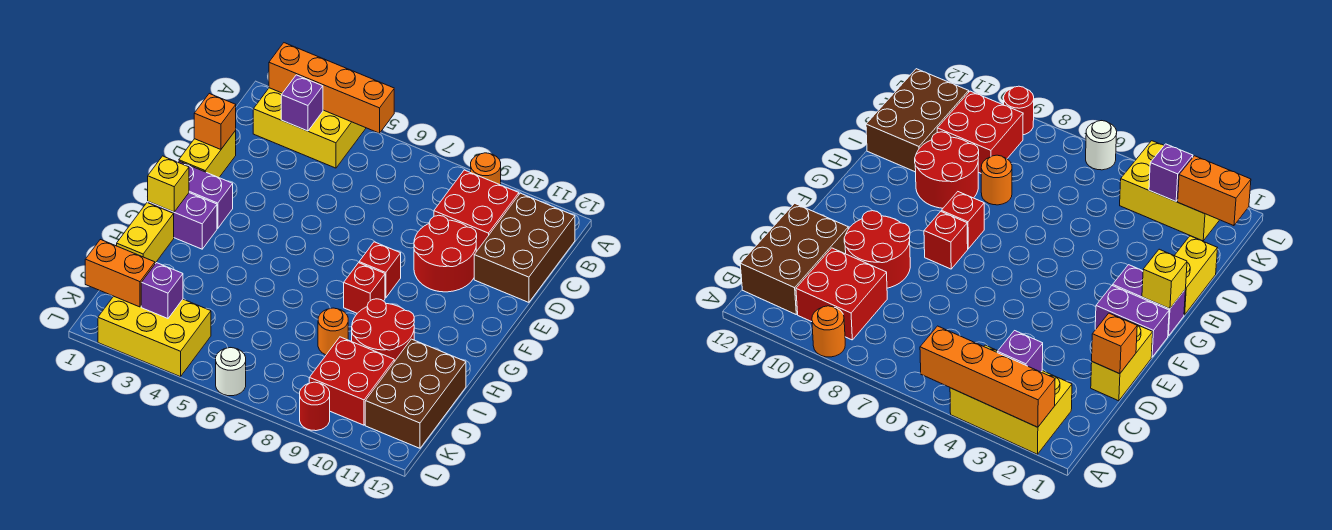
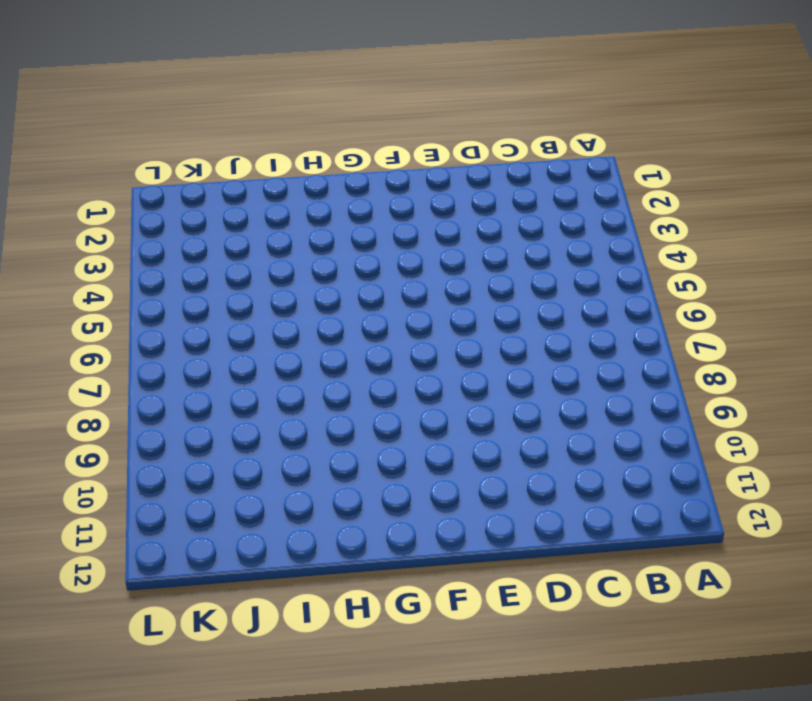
none -> yellow brick A2:B4 level 1
none -> orange round brick A9 level 1
none -> red brick B9:C10 level 1

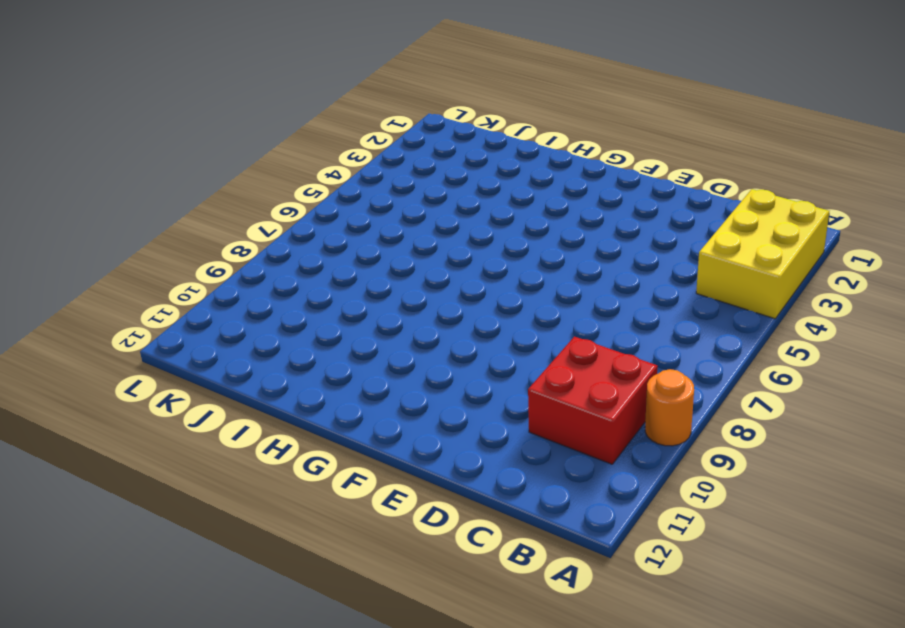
none -> brown brick B11:D12 level 1
none -> yellow brick D1:E1 level 1
none -> red round brick D9:E10 level 1

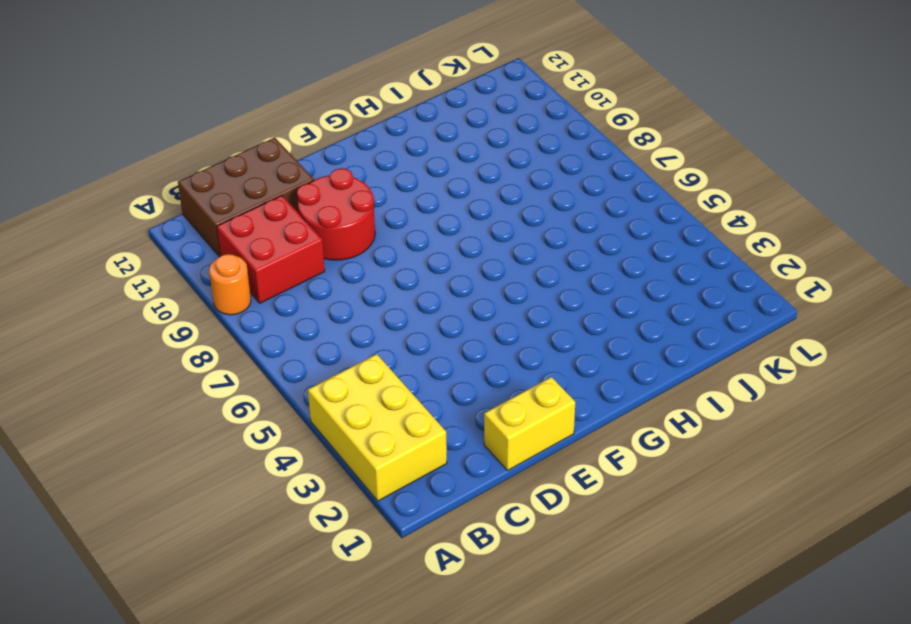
none -> purple brick F1:F2 level 1
none -> red brick F8 level 1
none -> purple brick G1:G2 level 1

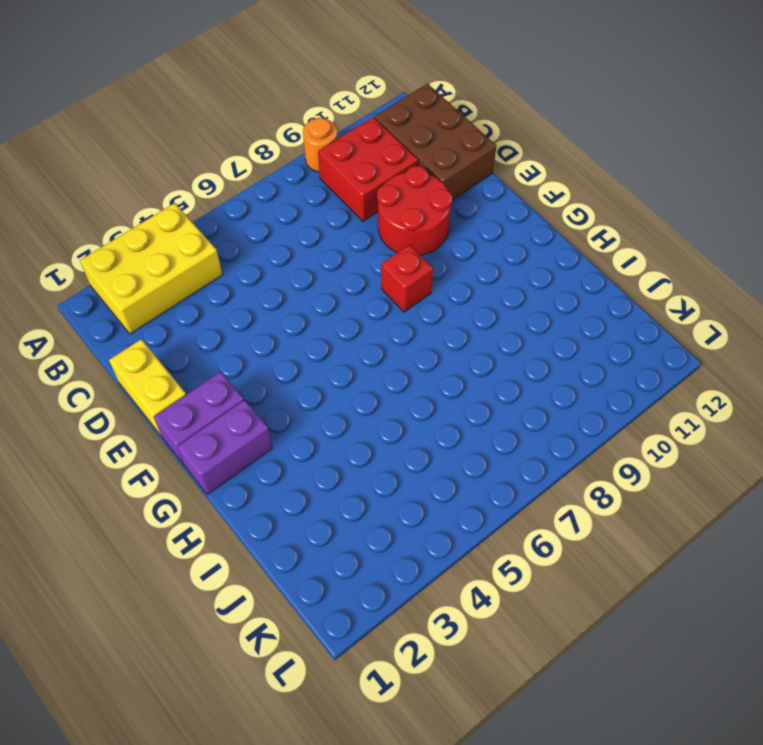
none -> red brick G8 level 1
none -> yellow brick H1:I1 level 1
none -> red round brick H9:I10 level 1

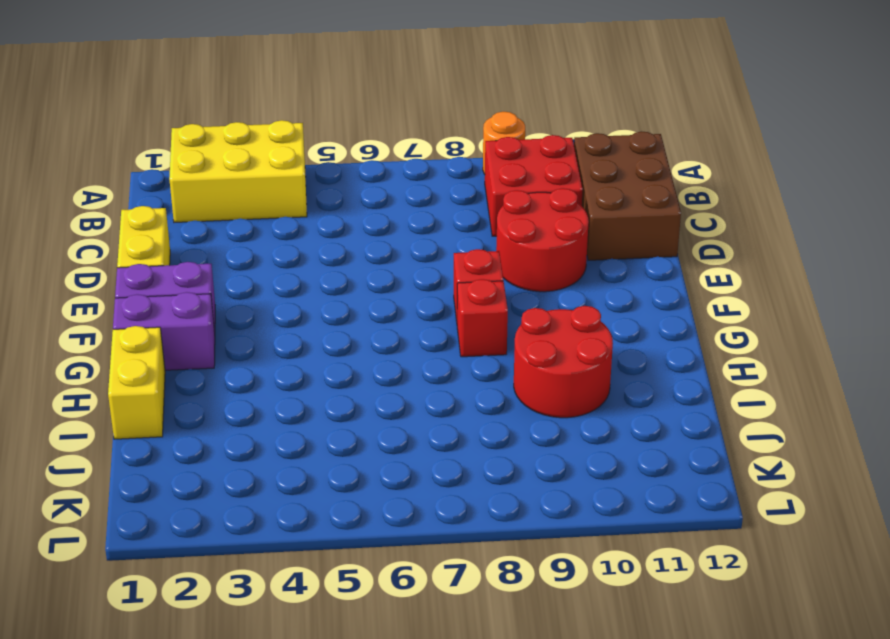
none -> orange round brick I8 level 1
none -> brown brick I11:K12 level 1
none -> red brick J9:K10 level 1

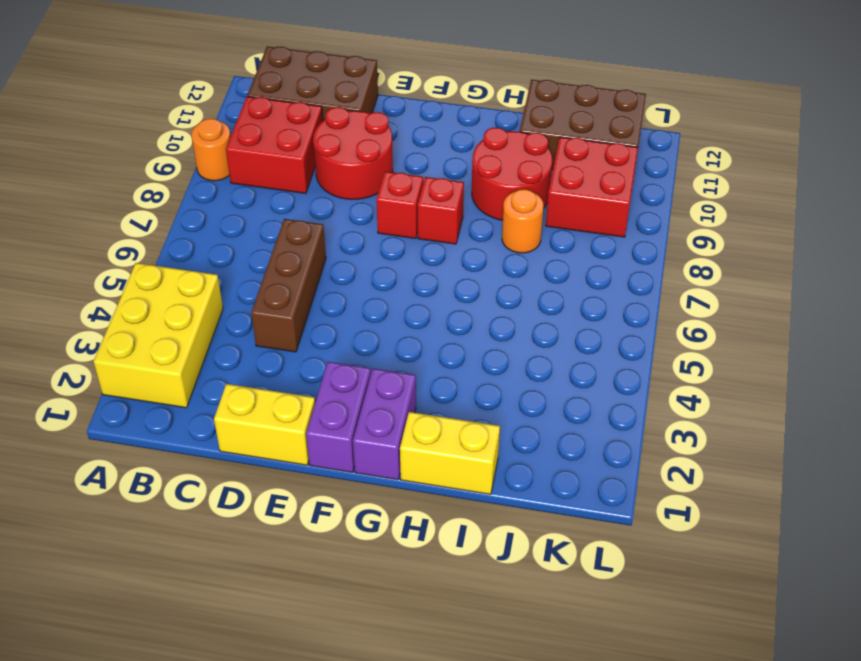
brown brick D4:D6 level 1 -> none
none -> yellow brick K2:L4 level 1
none -> white round brick L6 level 1
none -> red round brick L9 level 1

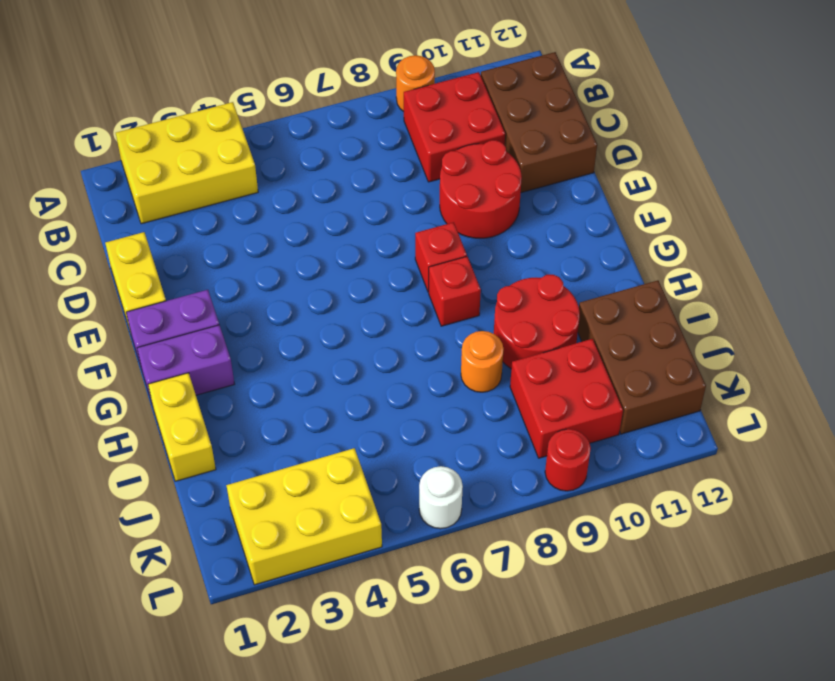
none -> orange brick A2:A5 level 2
none -> purple brick B3 level 2
none -> orange brick D1 level 2

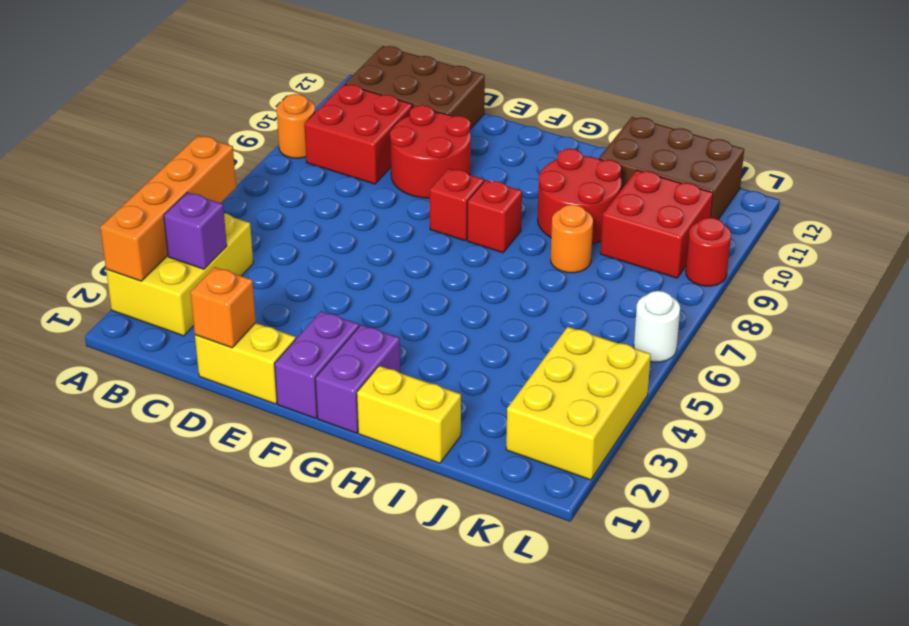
none -> yellow brick G1 level 2
none -> orange brick K1:K2 level 2
none -> purple brick K3 level 2

